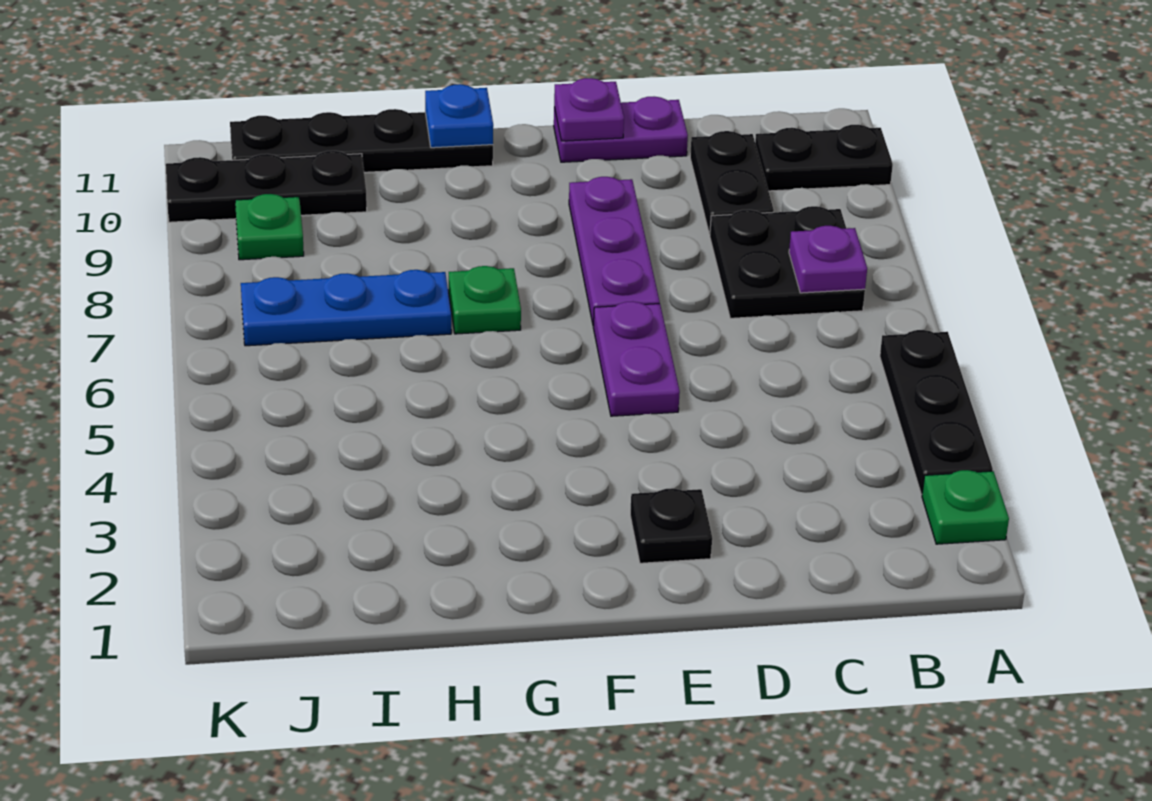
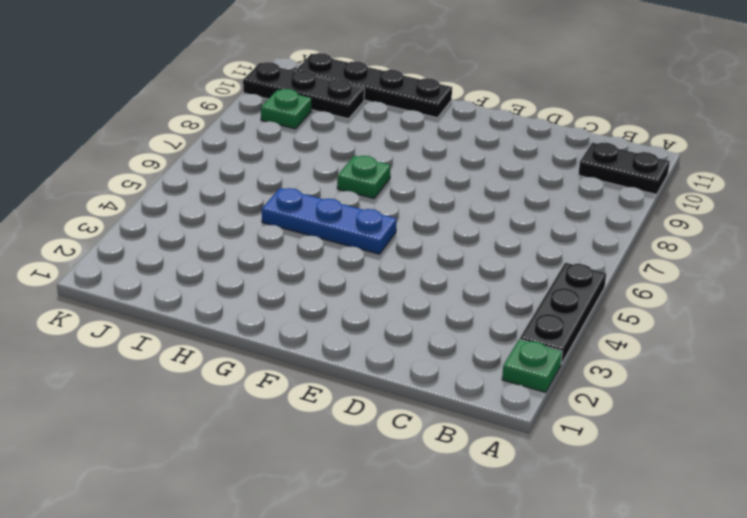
blue plate F5:H5 level 1 -> blue plate H7:J7 level 1
none -> black plate B7:C8 level 1
none -> black plate C9:C10 level 1
none -> purple plate D11:E11 level 1

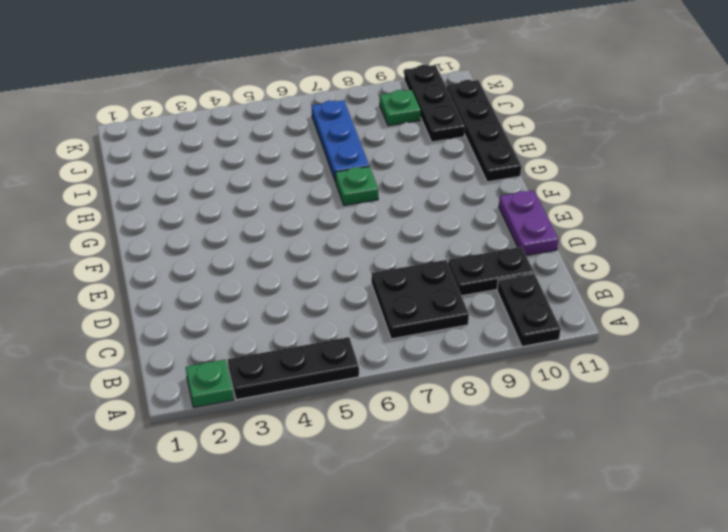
none -> black plate E2 level 1
none -> purple plate E5:E6 level 1
none -> purple plate E7:E9 level 1

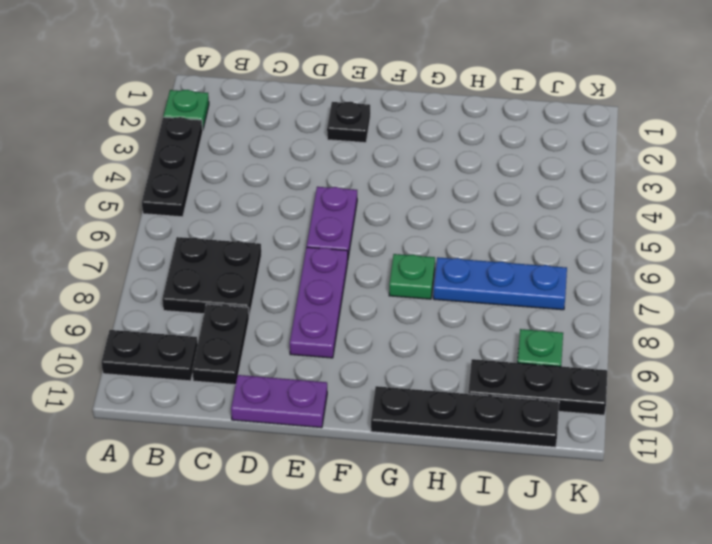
none -> purple plate B7 level 2
none -> purple plate E11 level 2
none -> blue plate G11 level 2

